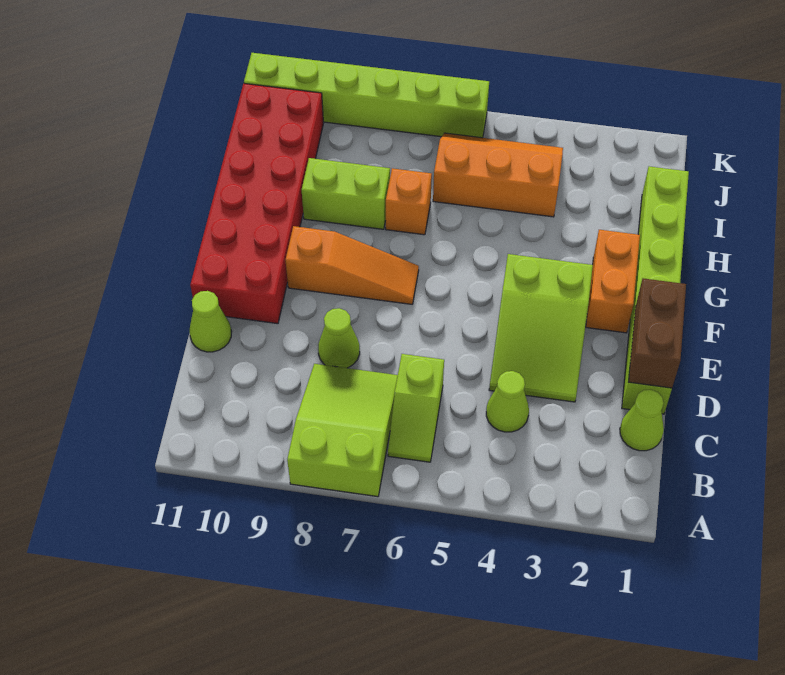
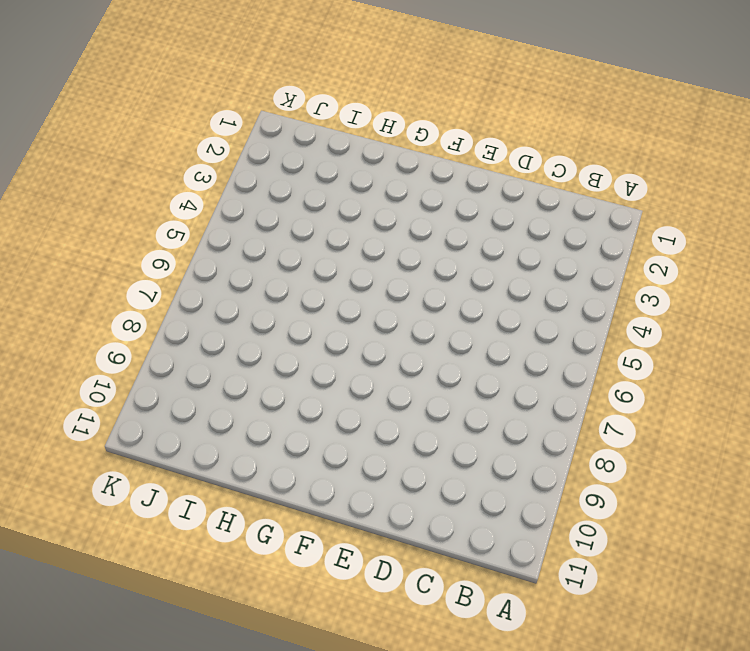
none -> lime slope A7:C8 level 1 top A
none -> lime slope B6:C6 level 1 top C
none -> lime cone C1 level 1

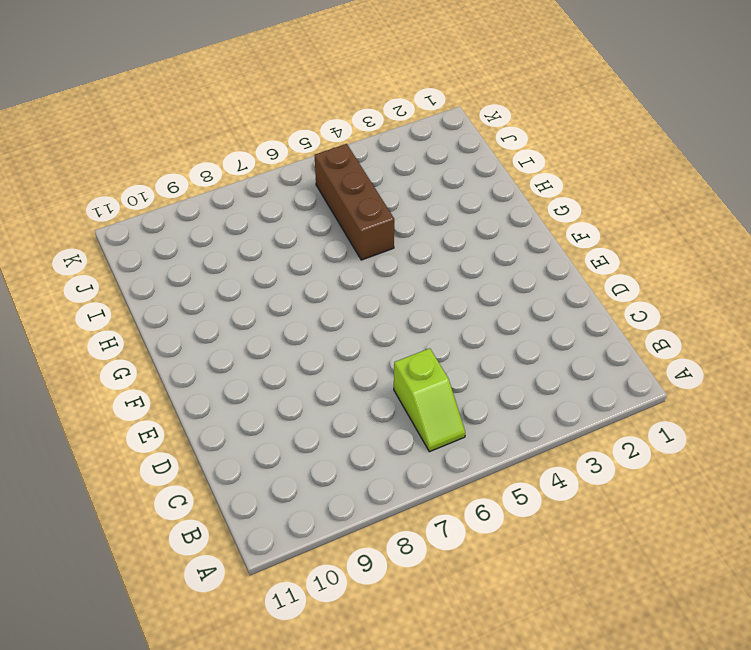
brown brick H5:J5 level 1 -> orange slope I4:J6 level 1 top I
none -> lime slope A7:C8 level 1 top A
none -> lime cone C1 level 1
none -> lime cone C4 level 1

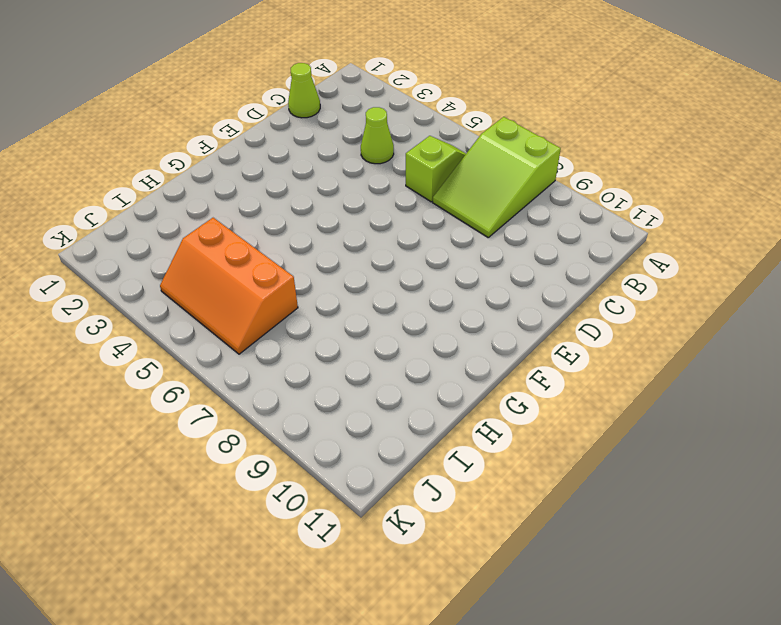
none -> lime brick D1:I1 level 1
none -> lime slope D3:F4 level 1 top F
none -> lime cone D8 level 1

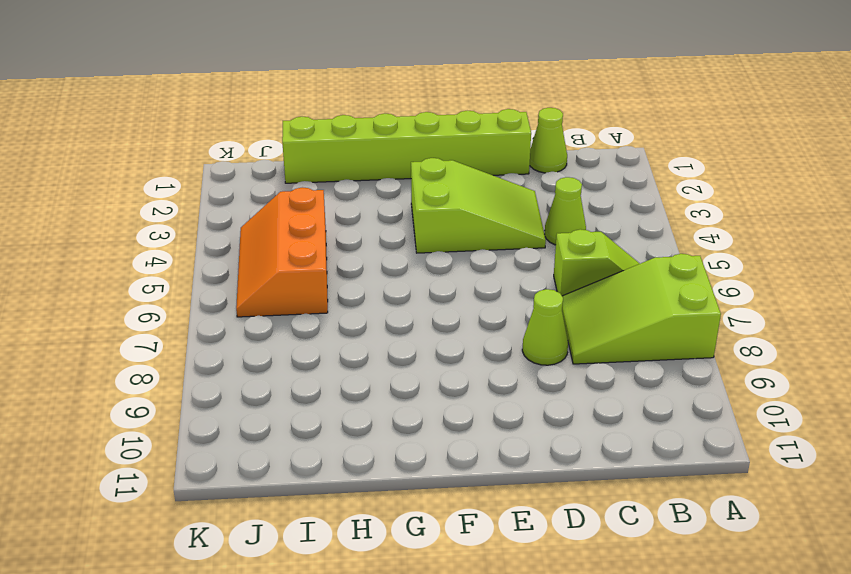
none -> lime cone D11 level 1
none -> red brick E10:J11 level 1
none -> orange brick F2:G2 level 1

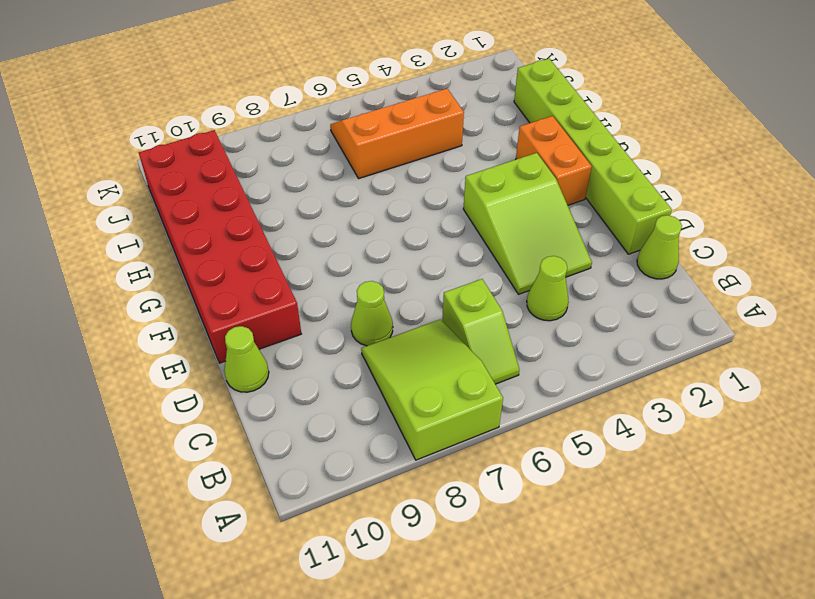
none -> orange slope F7:F9 level 1 top 9
none -> orange brick H7 level 1
none -> lime brick H8:H9 level 1

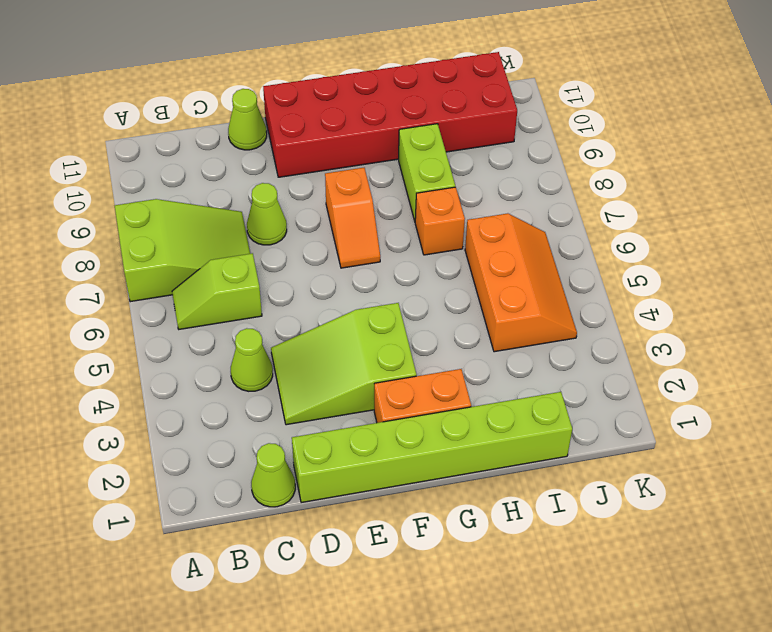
orange slope F7:F8 level 1 top 8 -> orange slope F7:F9 level 1 top 9
none -> lime brick K6:K11 level 1
none -> brown brick D1:E1 level 2

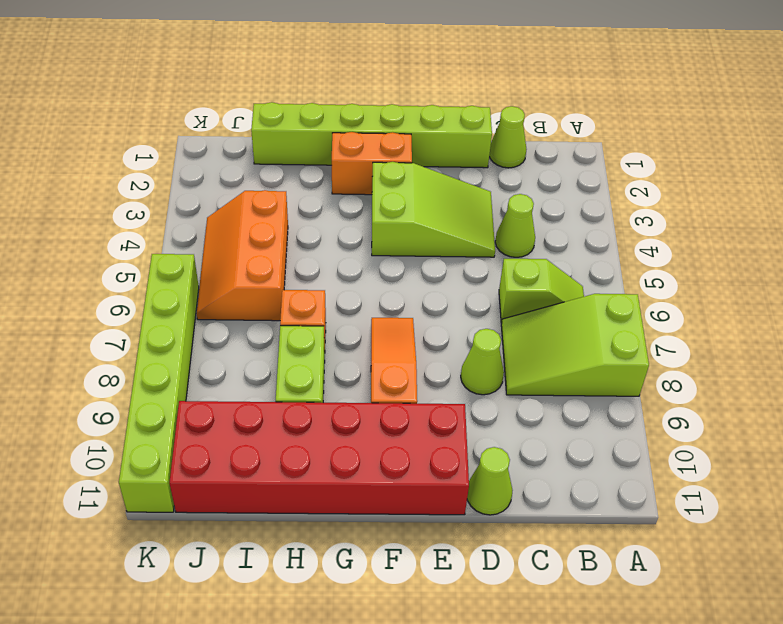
none -> brown brick D1:E1 level 2

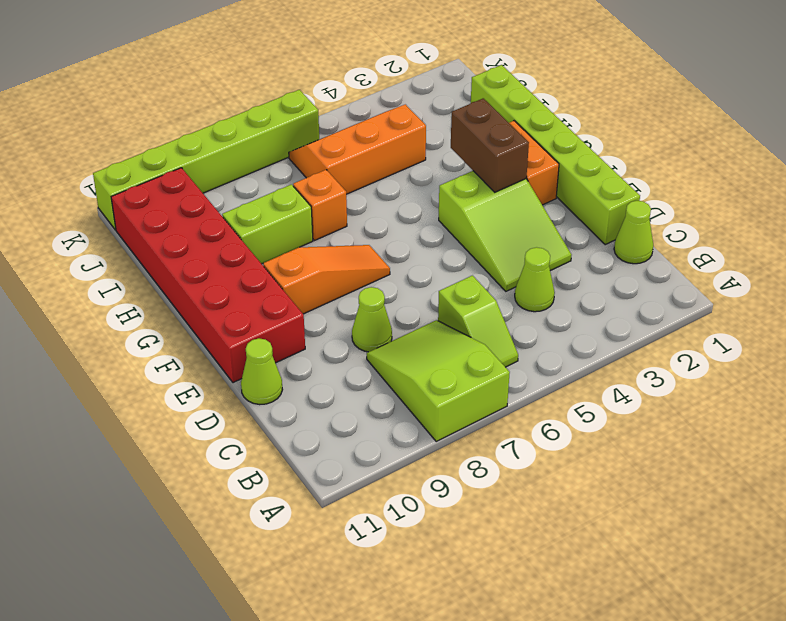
brown brick F3:G3 level 2 -> brown brick D1:E1 level 2

